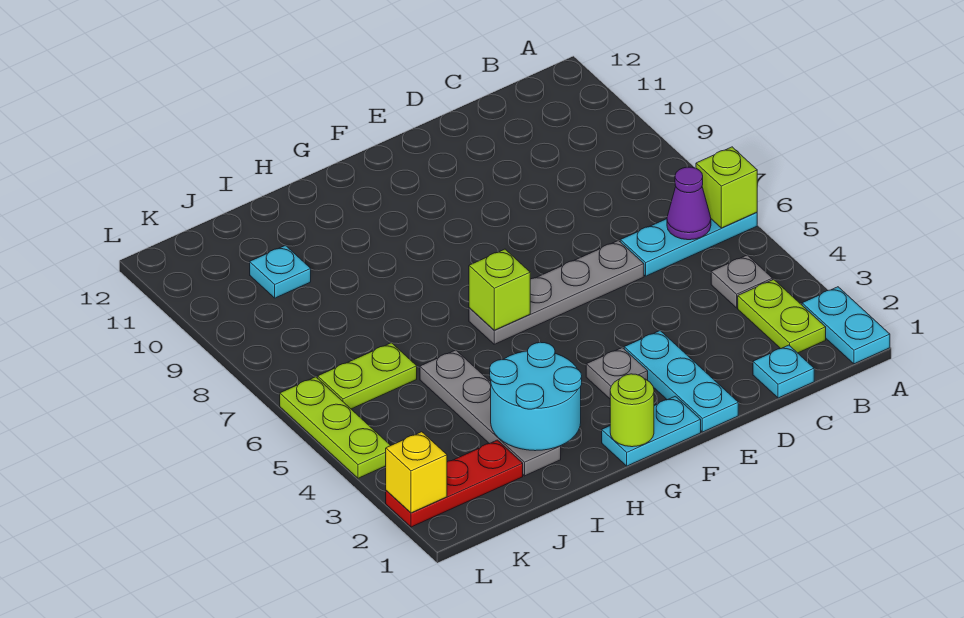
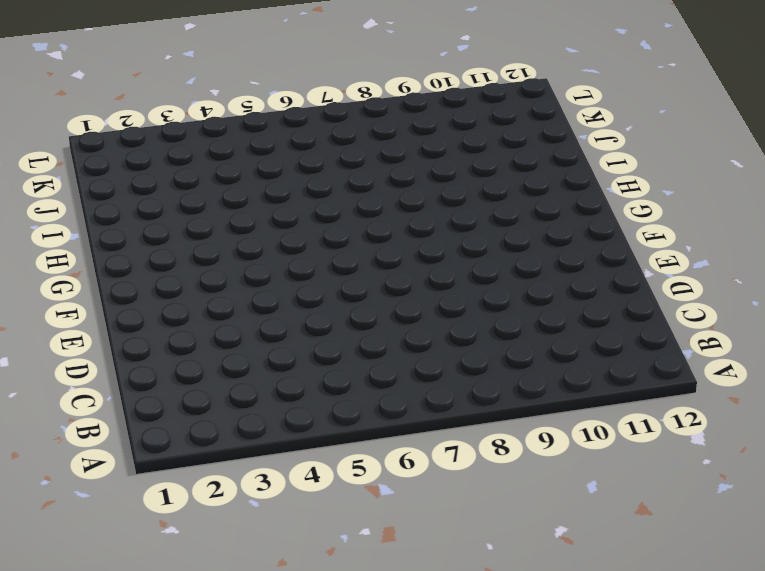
none -> cyan plate A1:A2 level 1
none -> cyan plate A6:C6 level 1
none -> lime plate B2:B3 level 1

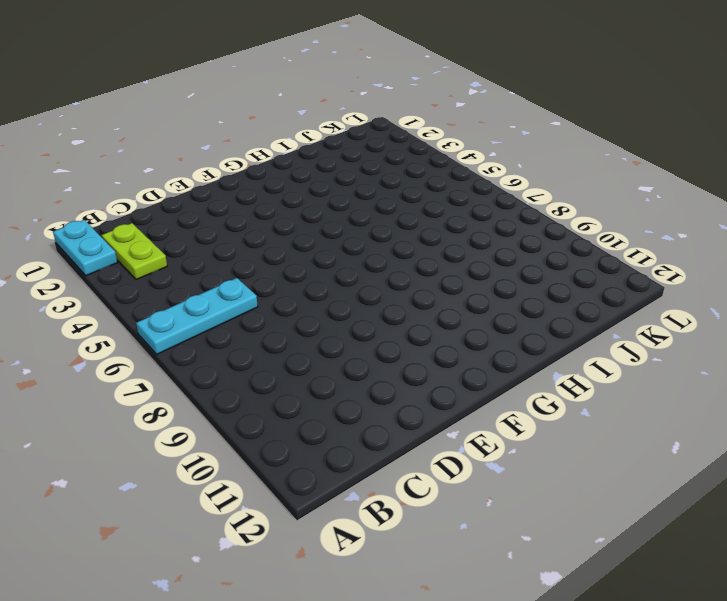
none -> grey plate B4 level 1
none -> cyan plate C1 level 1
none -> grey plate D6:G6 level 1

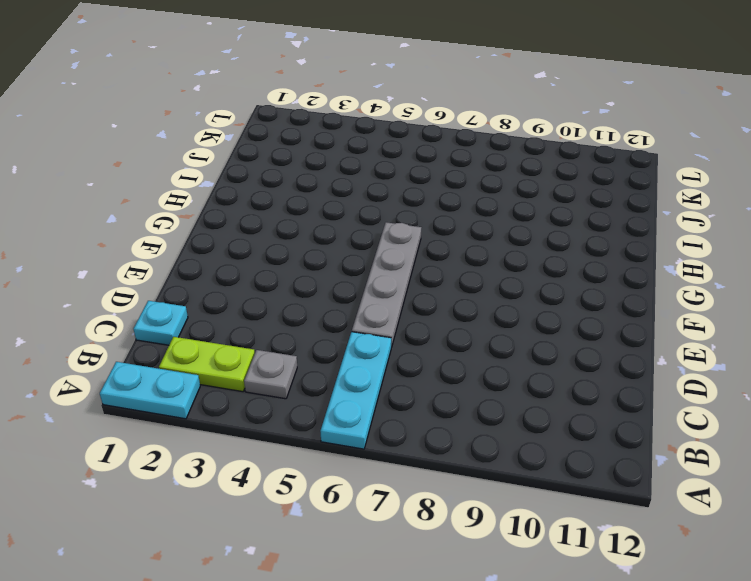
none -> cyan plate E1:E3 level 1
none -> cyan plate F1:G1 level 1
none -> grey plate F3 level 1

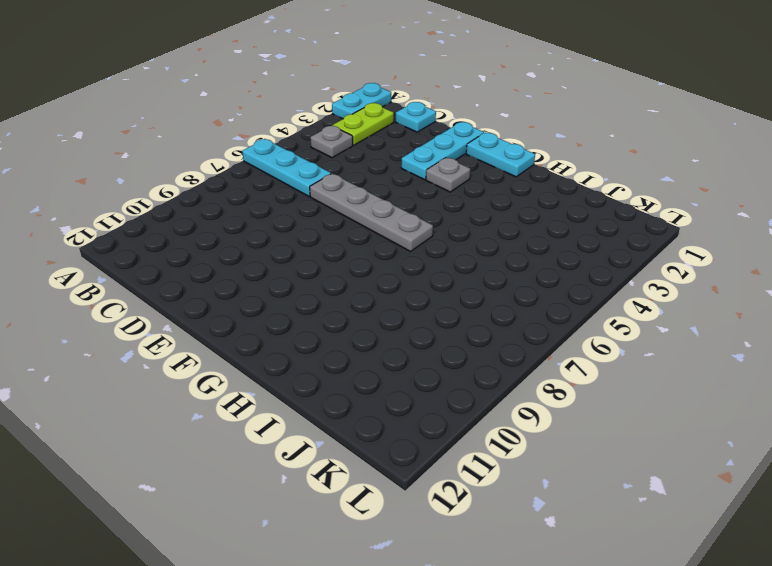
none -> grey plate I2:I5 level 1
none -> red plate J2:L2 level 1
none -> lime plate J6:K6 level 1

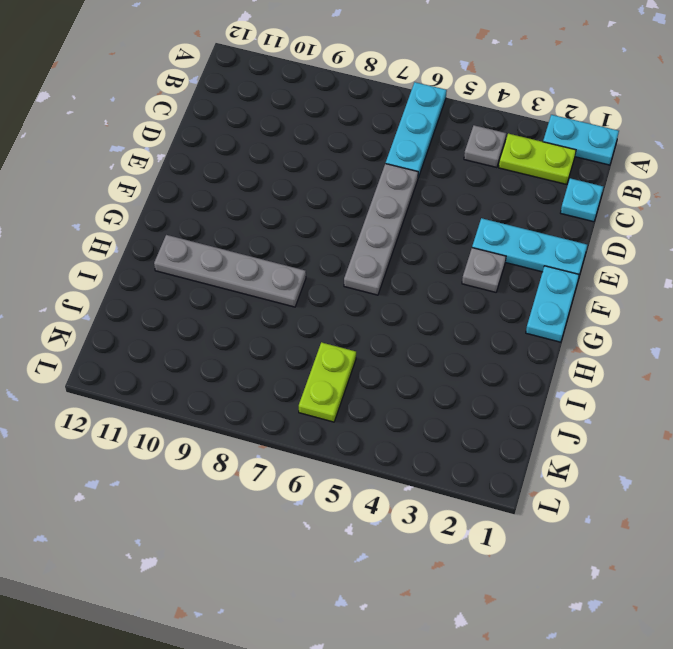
grey plate H8:H11 level 1 -> grey plate I2:I5 level 1
none -> red plate J2:L2 level 1
none -> cyan plate J10 level 1
none -> lime plate L4:L6 level 1

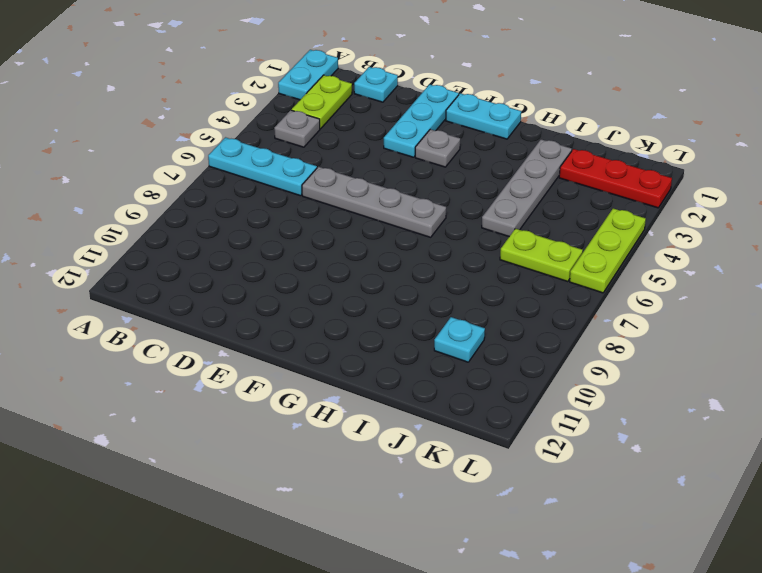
none -> lime brick A6 level 2
none -> purple cone B6 level 2
none -> lime round brick G1 level 2

